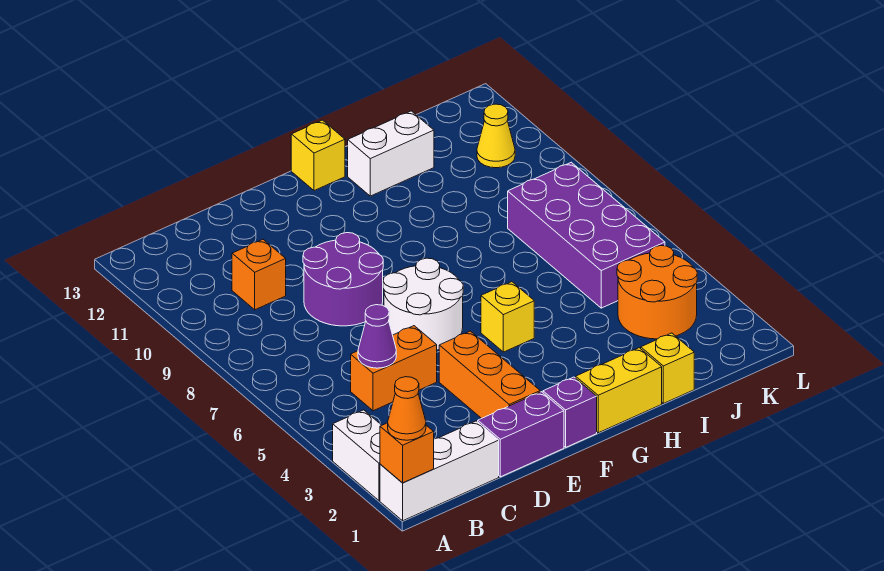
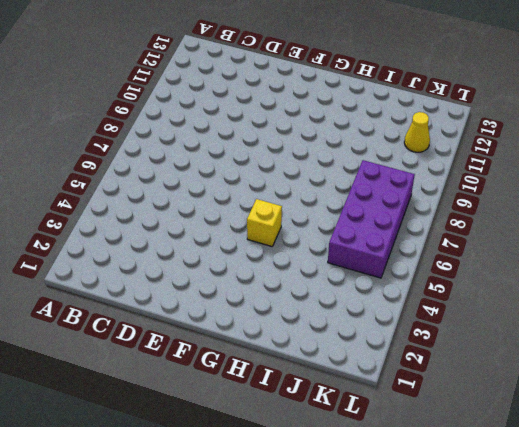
none -> white brick A1:C1 level 1
none -> white brick A2:A3 level 1
none -> orange brick C5:D5 level 1

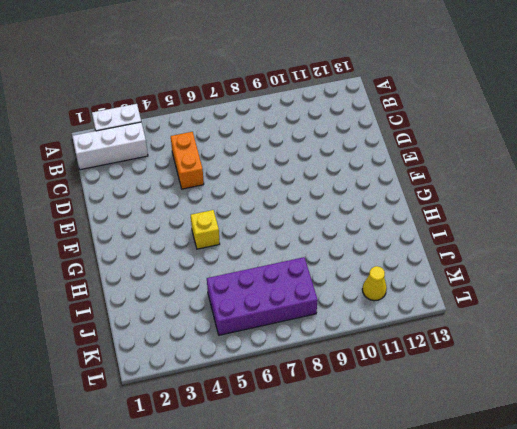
white brick B1:B3 level 1 -> white brick A1:C1 level 1
none -> orange brick C10 level 1
none -> purple brick D1:E1 level 1
none -> purple round brick D8:E9 level 1

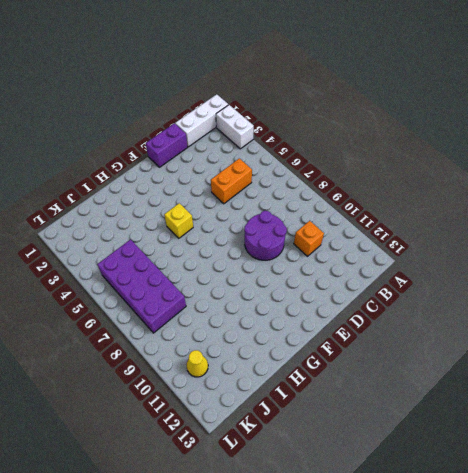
none -> orange brick E2:E4 level 1
none -> white round brick E6:F7 level 1
none -> purple brick F1 level 1

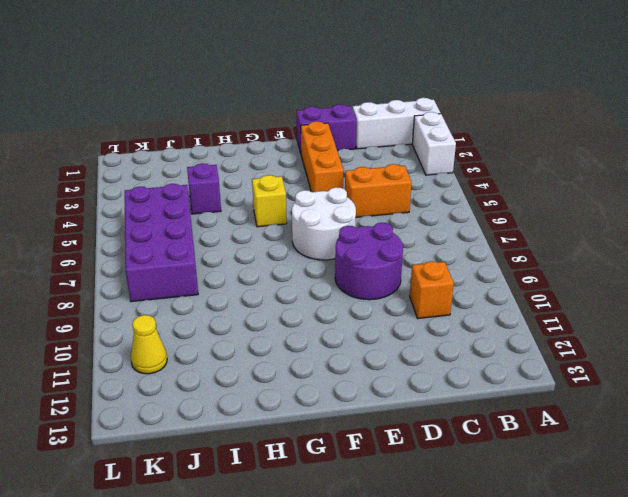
purple brick I4 level 1 -> purple brick F1 level 1
none -> yellow brick G1:H1 level 1
none -> yellow brick G13 level 1
none -> white brick H12:I12 level 1

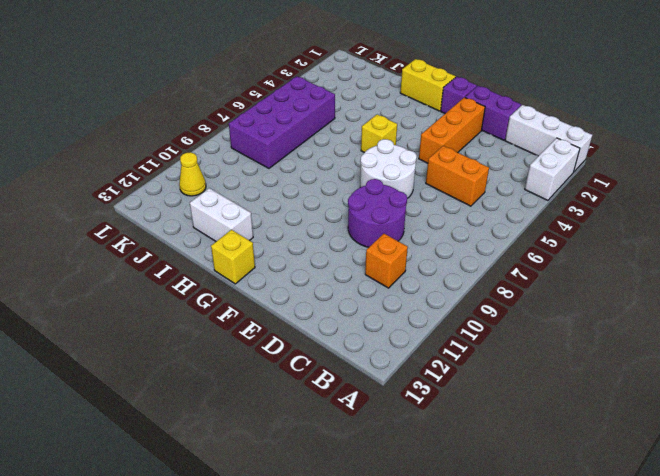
none -> yellow brick I1 level 1
none -> orange round brick J3:K4 level 1
none -> orange brick A1 level 2

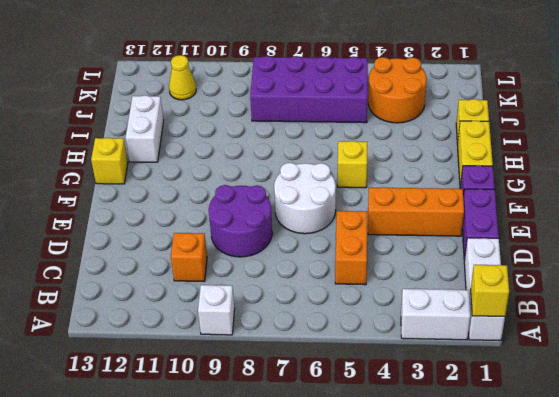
yellow brick A1 level 2 -> orange brick A1 level 2
white brick A9 level 1 -> none
none -> purple cone C5 level 2
none -> orange cone A1 level 3

